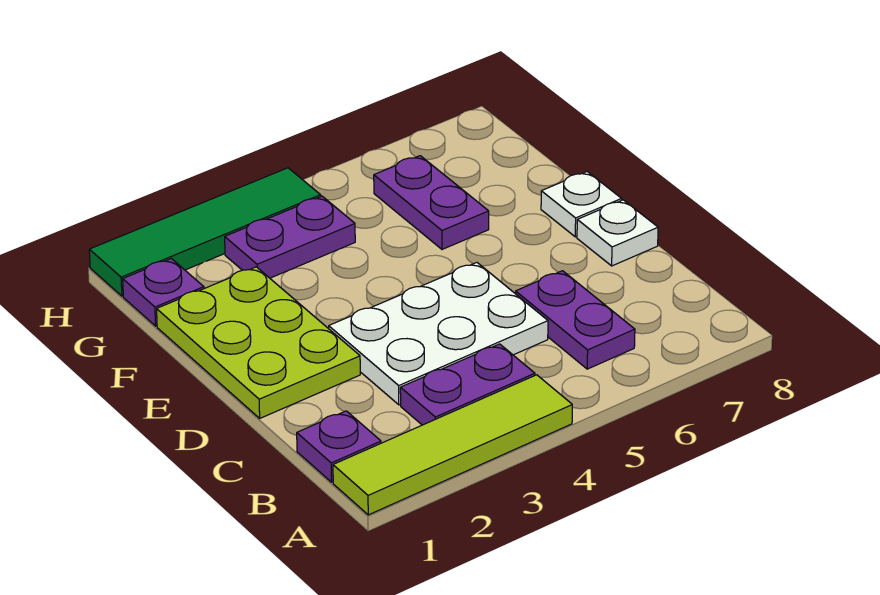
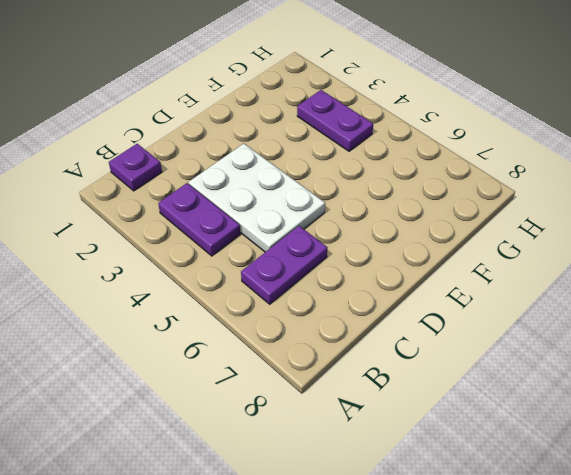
none -> lime tile A1:A4 level 1
none -> lime plate D1:F2 level 1
none -> white plate D8 level 1

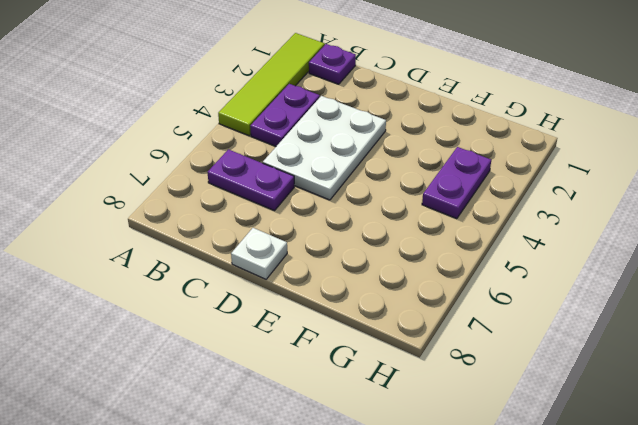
none -> lime plate D1:F2 level 1
none -> white plate E8 level 1
none -> purple plate F6:G6 level 1

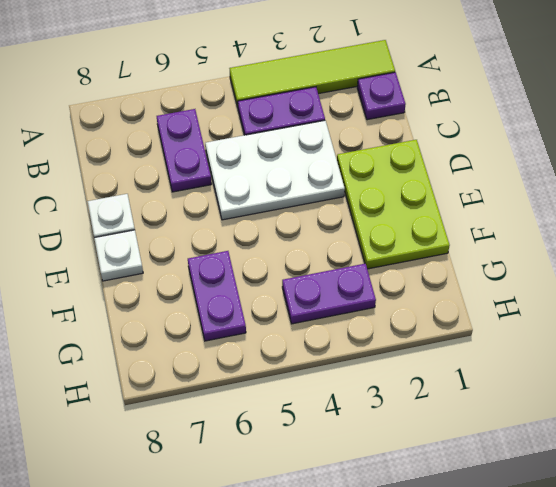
none -> purple plate G1 level 1
none -> green tile H1:H4 level 1

